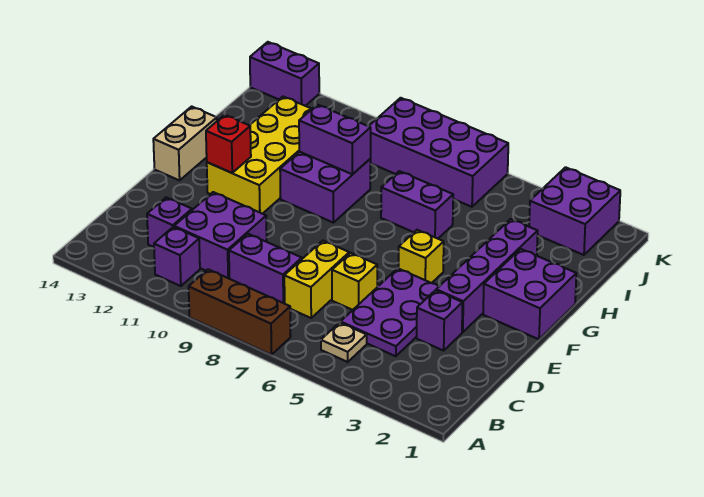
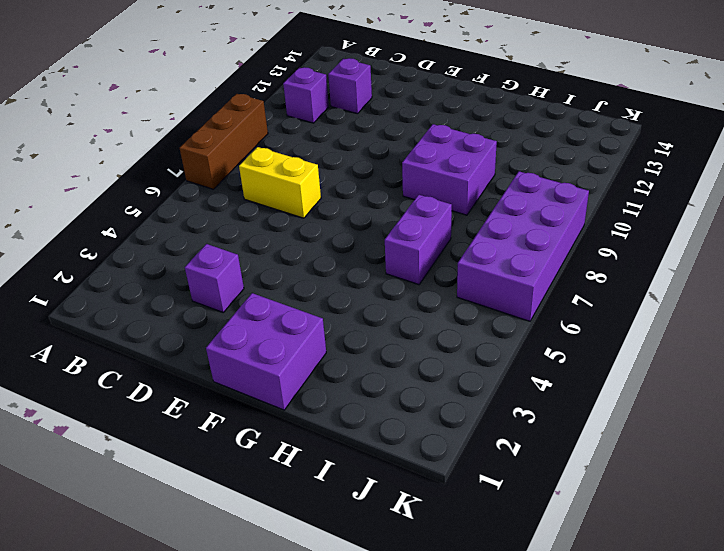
none -> tan plate B5 level 1
none -> purple plate C4:E5 level 1
none -> purple brick C8:C9 level 1

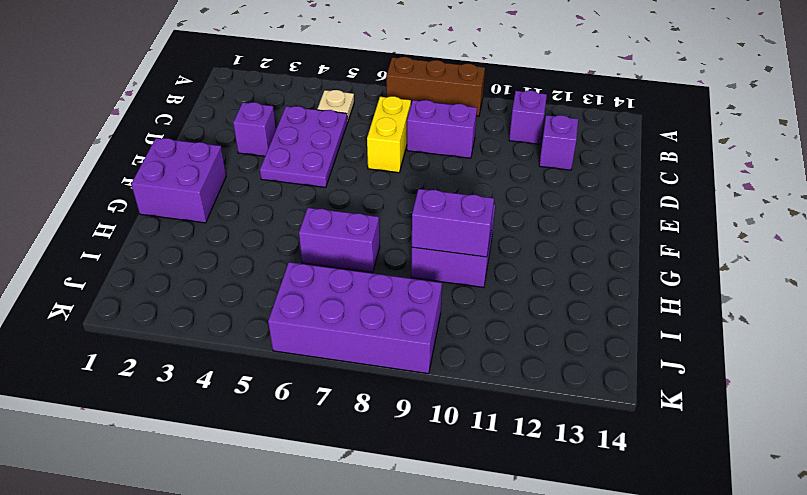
none -> purple brick C10:D11 level 1
none -> yellow brick D6 level 1
none -> purple brick E3:H3 level 1

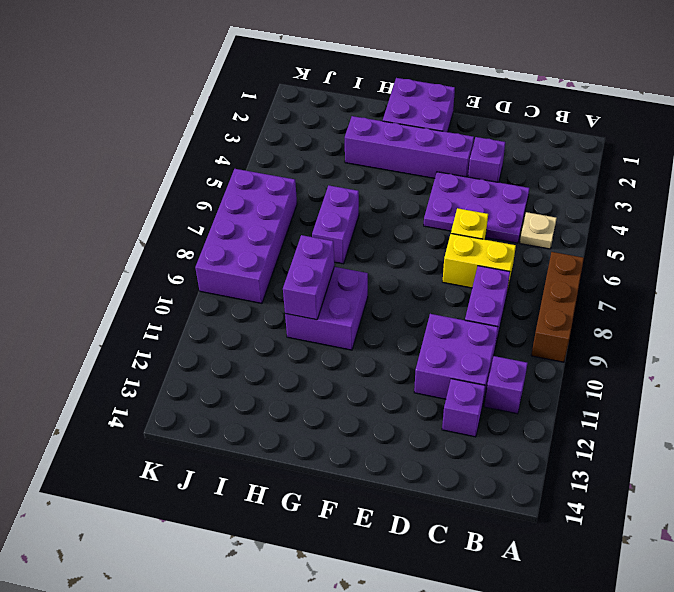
none -> yellow brick F5 level 1
none -> yellow brick F11:I12 level 1
none -> tan brick F14:G14 level 1

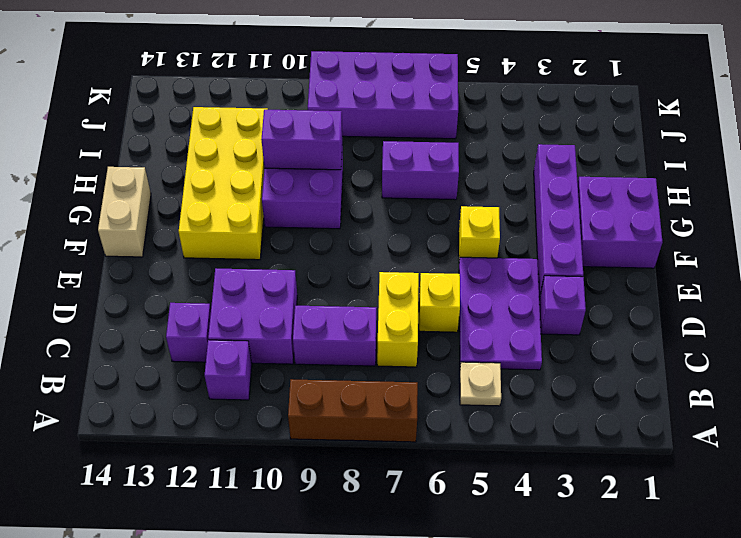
none -> purple brick J2:K3 level 1
none -> purple brick K13:K14 level 1
none -> red brick F12 level 2

